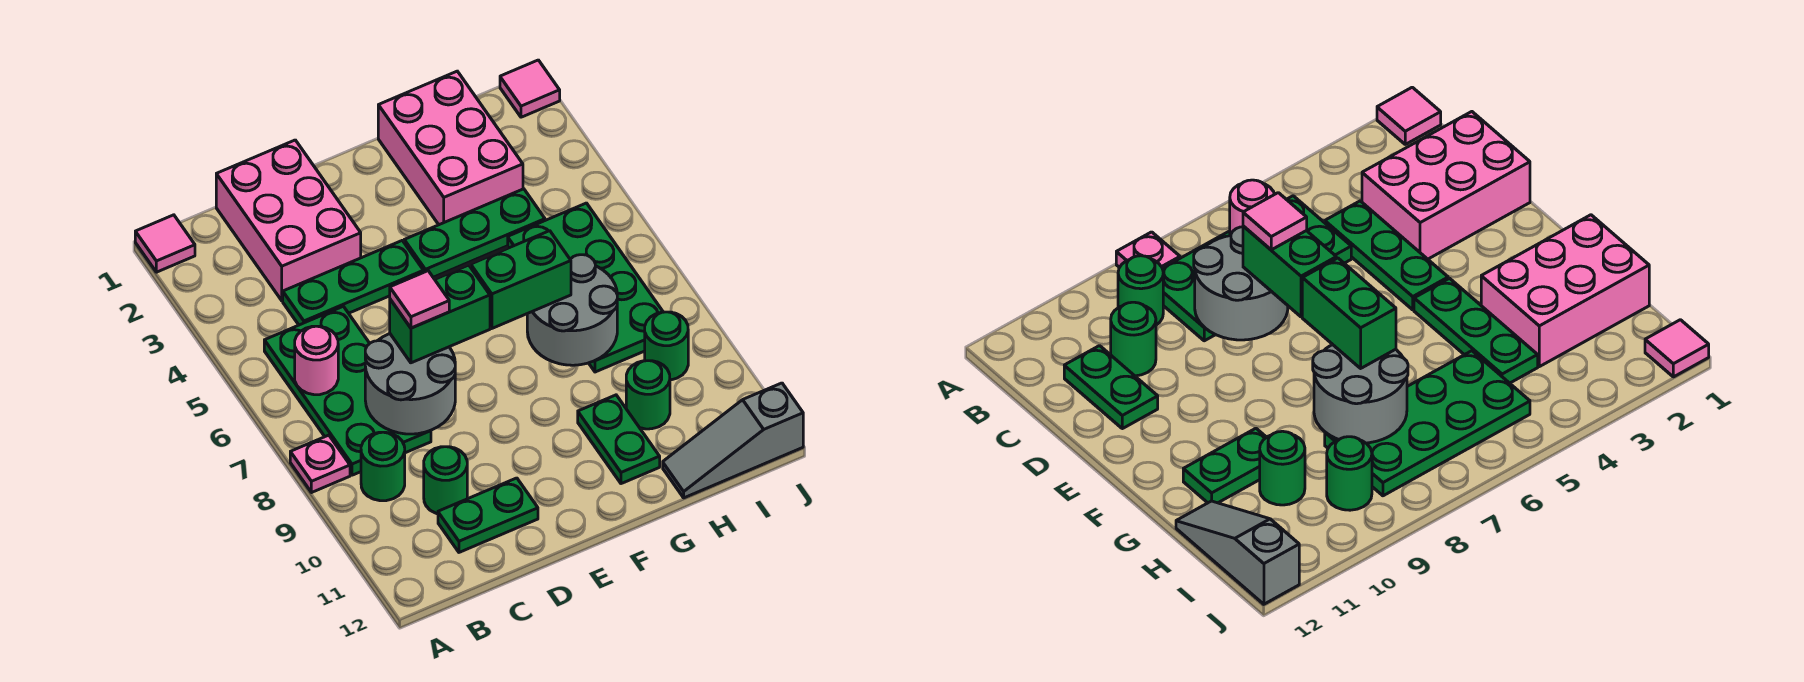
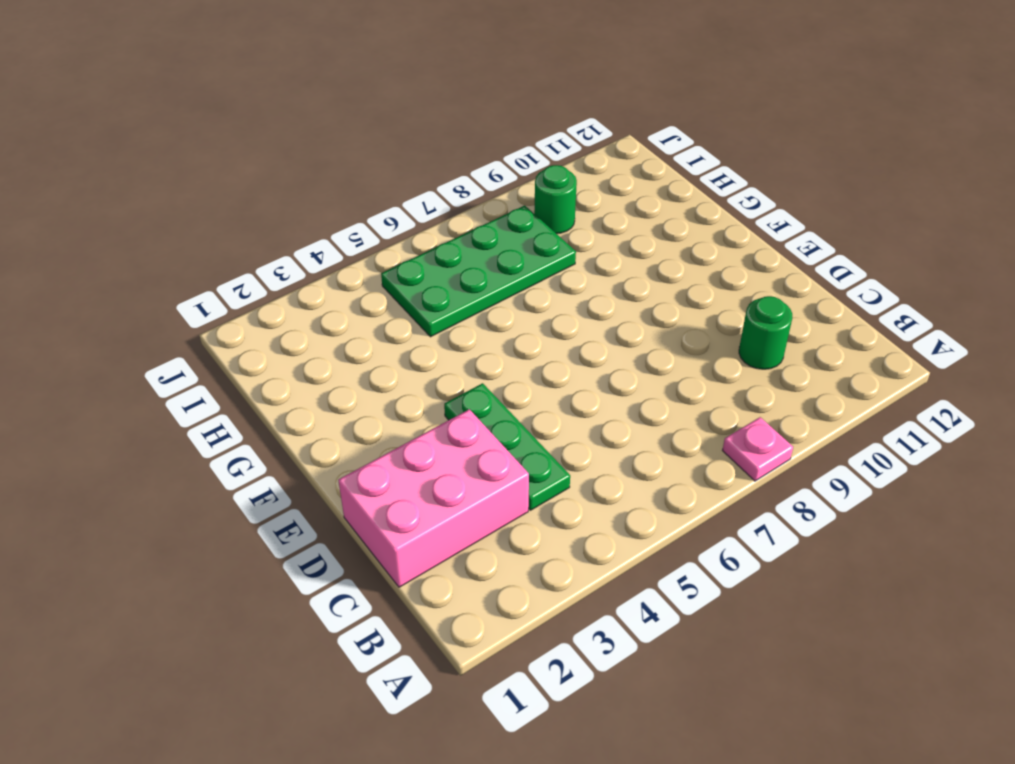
none -> pink tile A1 level 1
none -> green plate B5:C8 level 1
none -> green round brick B9 level 1

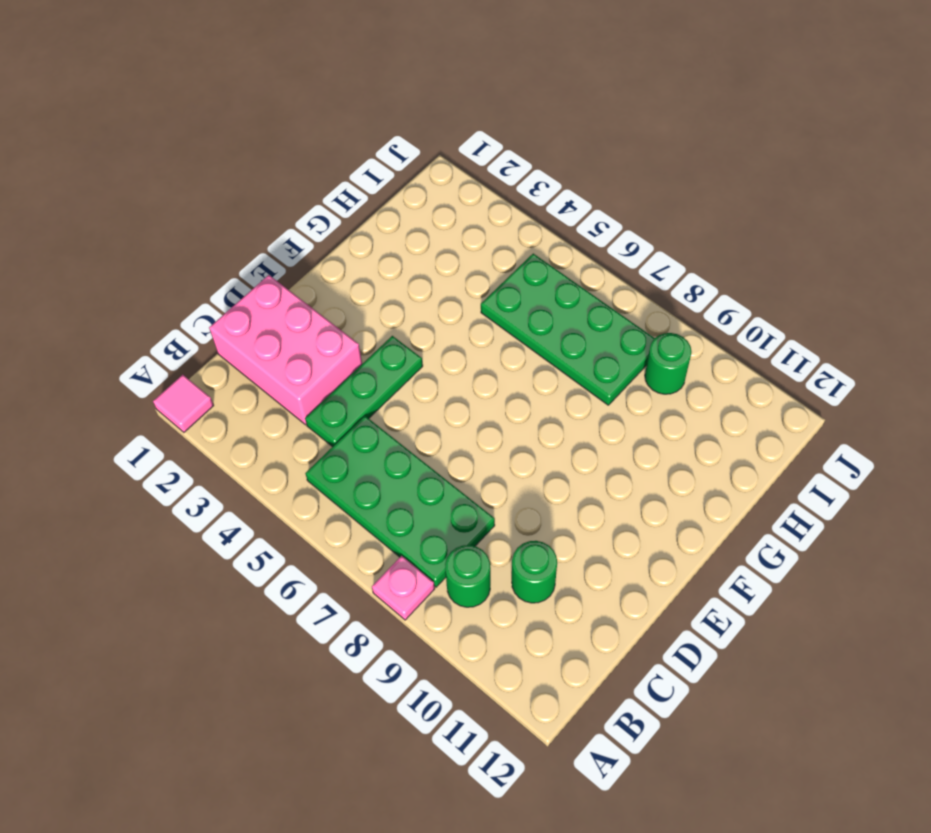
none -> green plate C11:D11 level 1
none -> green plate F4:H4 level 1
none -> pink brick G1:H3 level 1

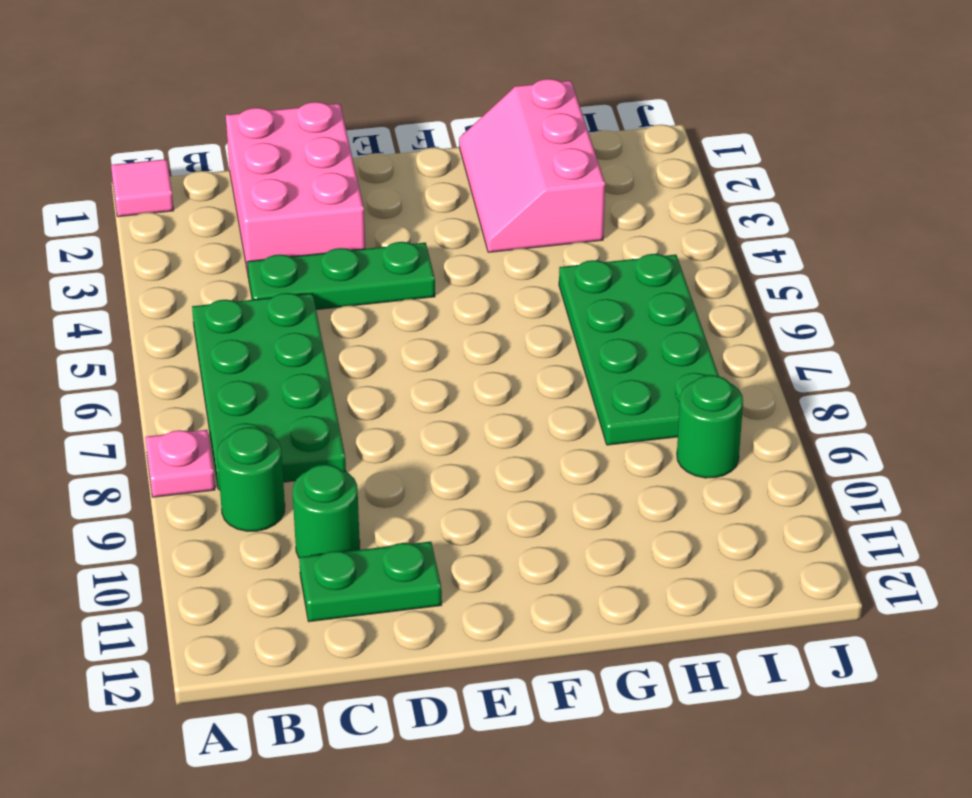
pink slope G1:H3 level 1 top H -> pink brick G1:H3 level 1
none -> green plate F4:H4 level 1
none -> green plate G10:G11 level 1
none -> green round brick H10 level 1

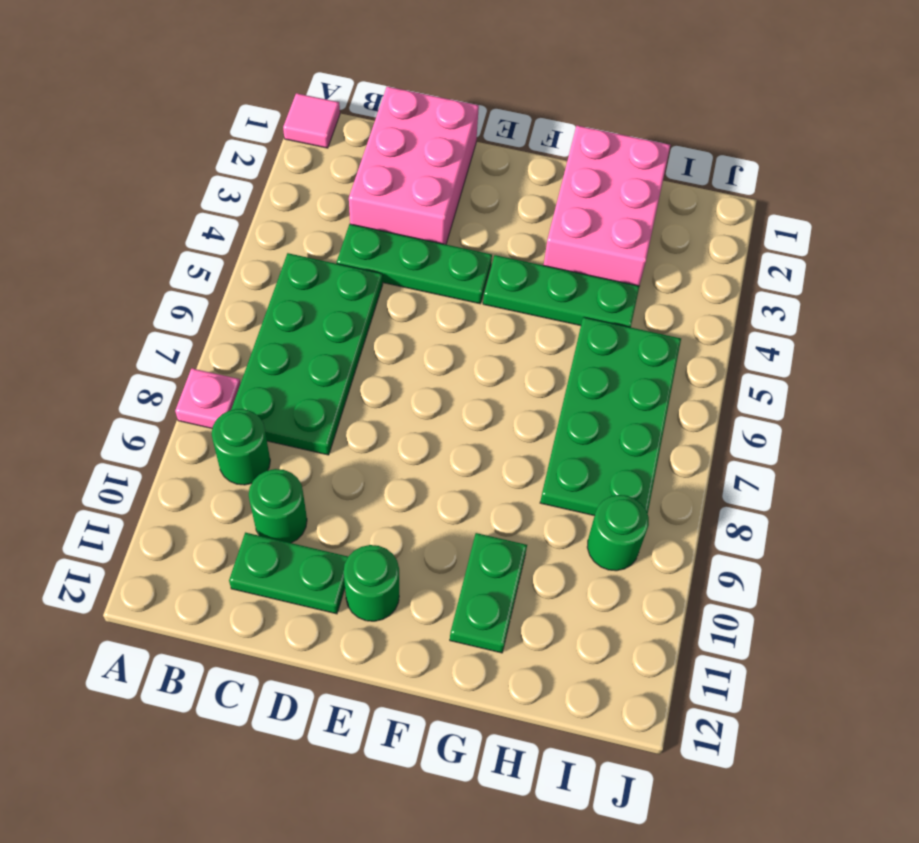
green round brick E11 level 1 -> green round brick H10 level 1
none -> grey slope H12:J12 level 1 top J
none -> pink tile J1 level 1
none -> pink round brick B6 level 2

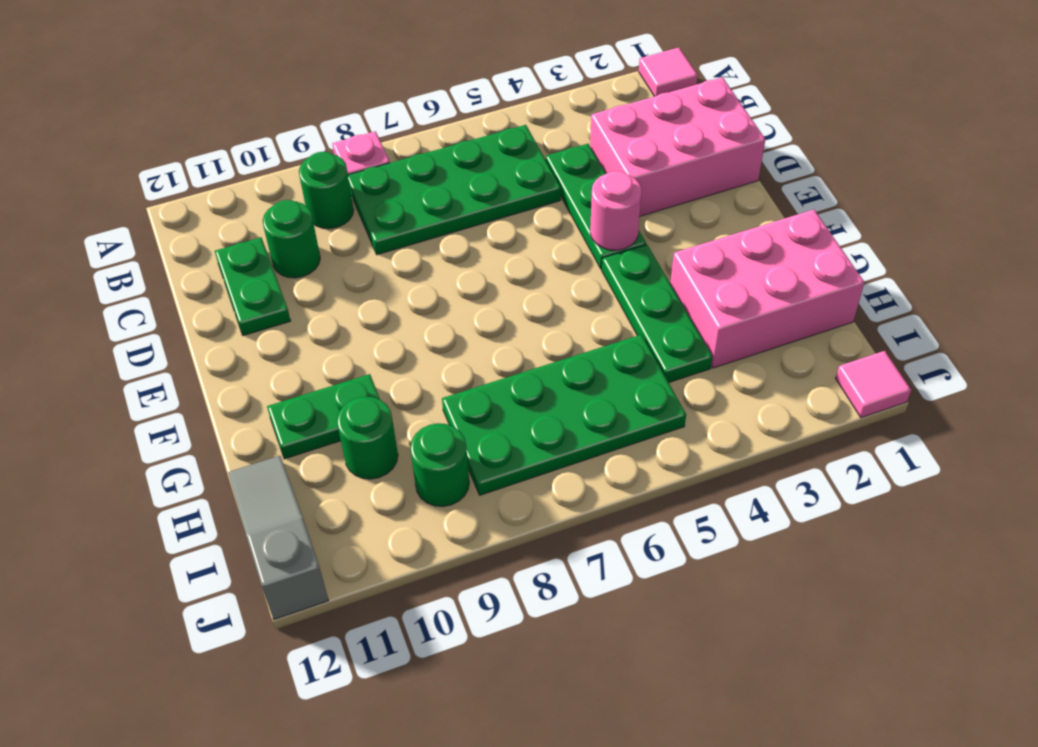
pink round brick E4 level 2 -> pink round brick B6 level 2
none -> grey round brick C7:D8 level 2
none -> grey round brick G7:H8 level 2
none -> green brick D7:E7 level 3

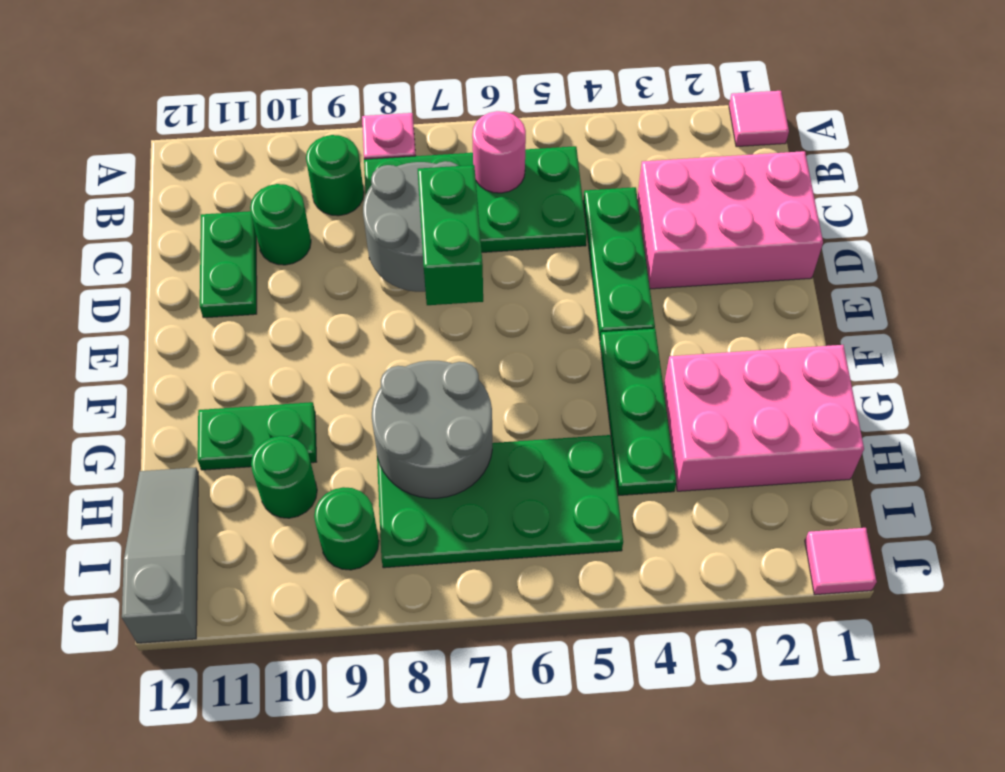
none -> green brick F7:G7 level 3
none -> pink tile D7 level 4

